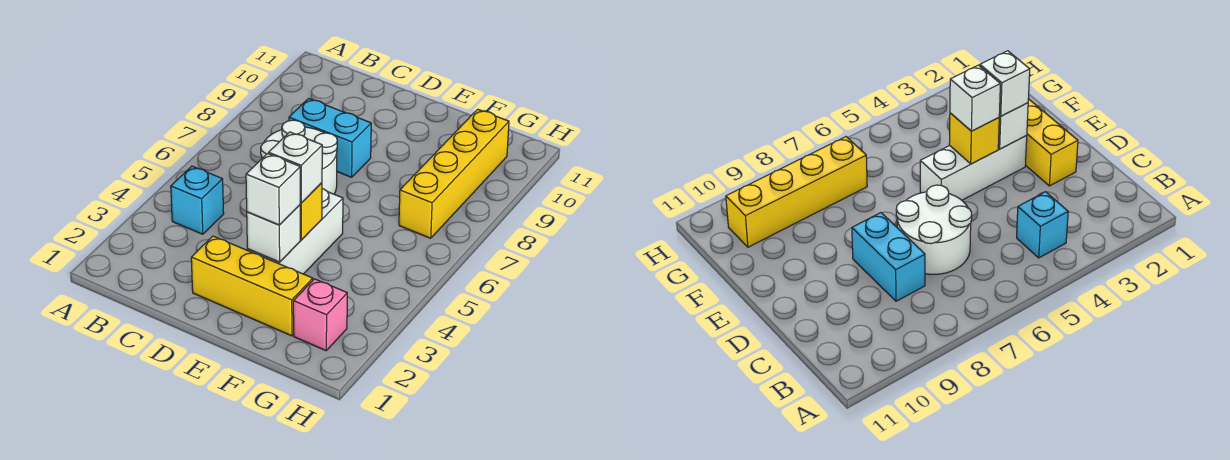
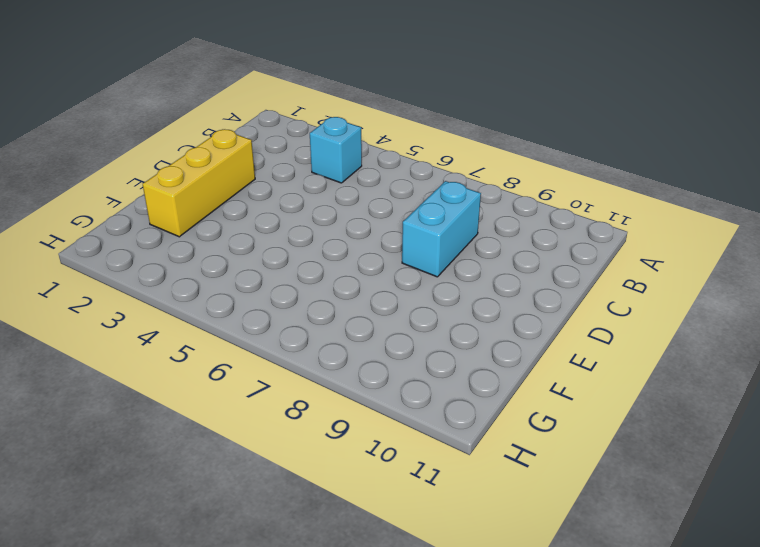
none -> white round brick C6:D7 level 1
none -> white brick E3:E5 level 1

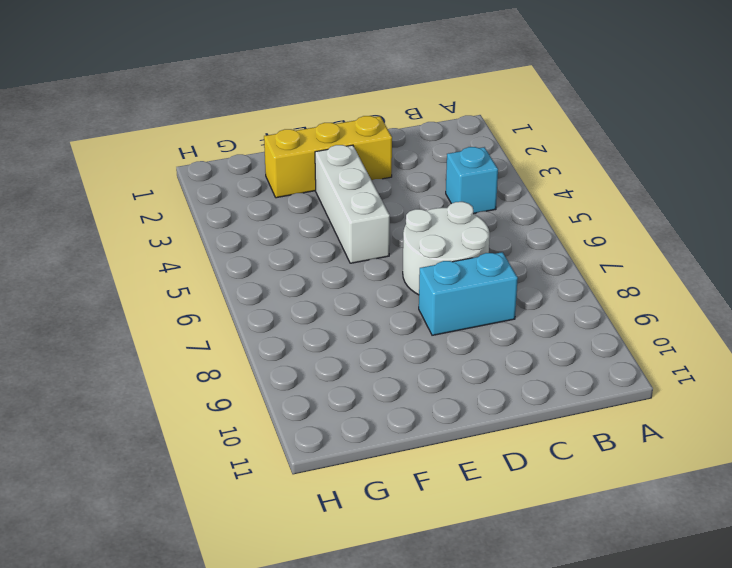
none -> pink brick G2 level 1
none -> yellow brick G7:G10 level 1

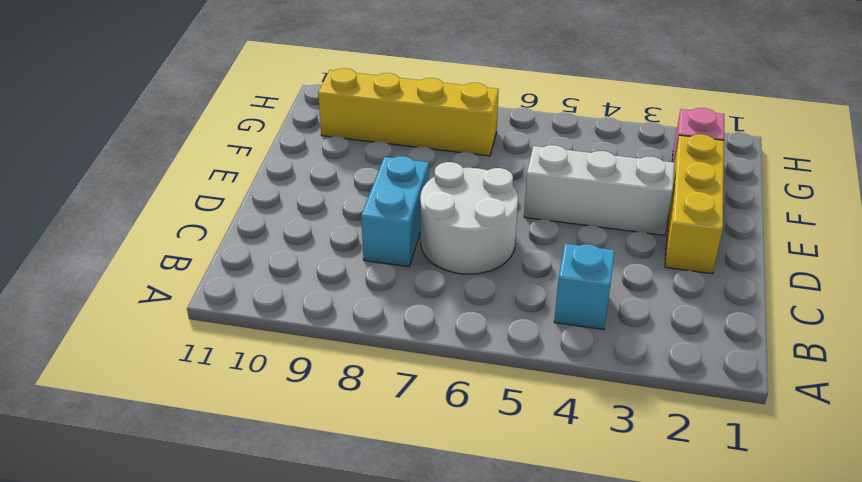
none -> white brick E3 level 2
none -> yellow brick E4 level 2

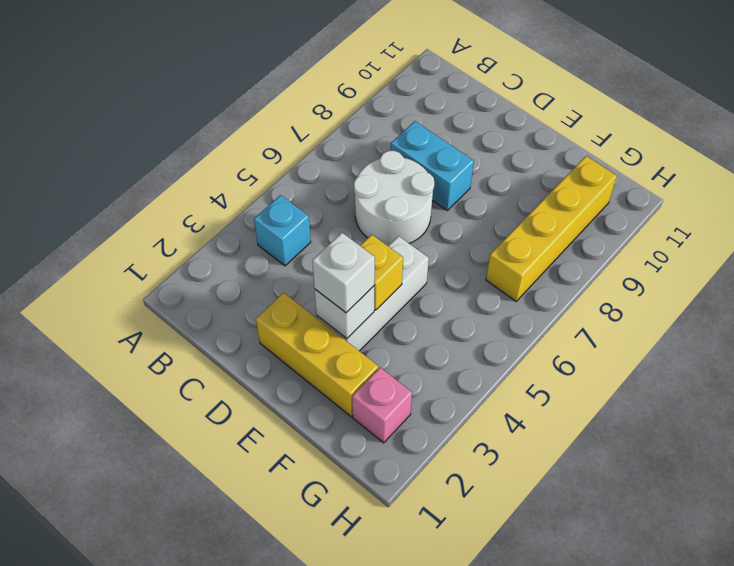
none -> white brick E4 level 3

